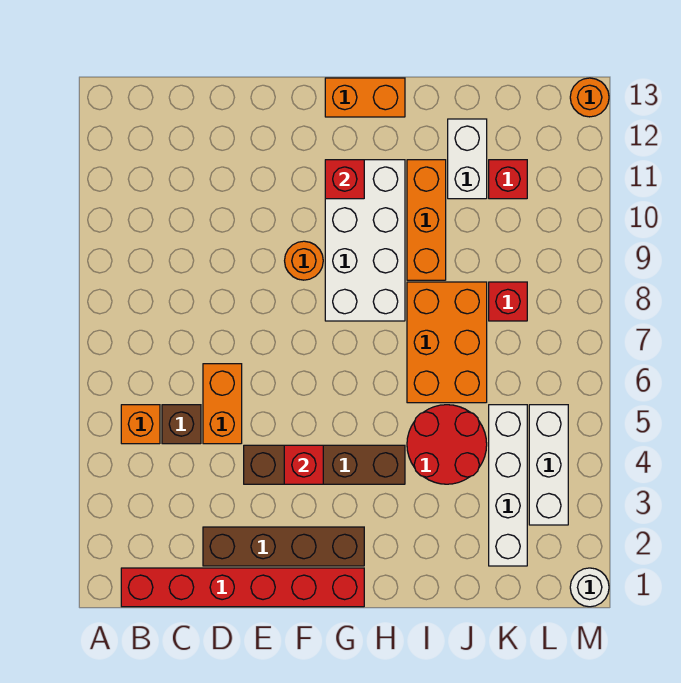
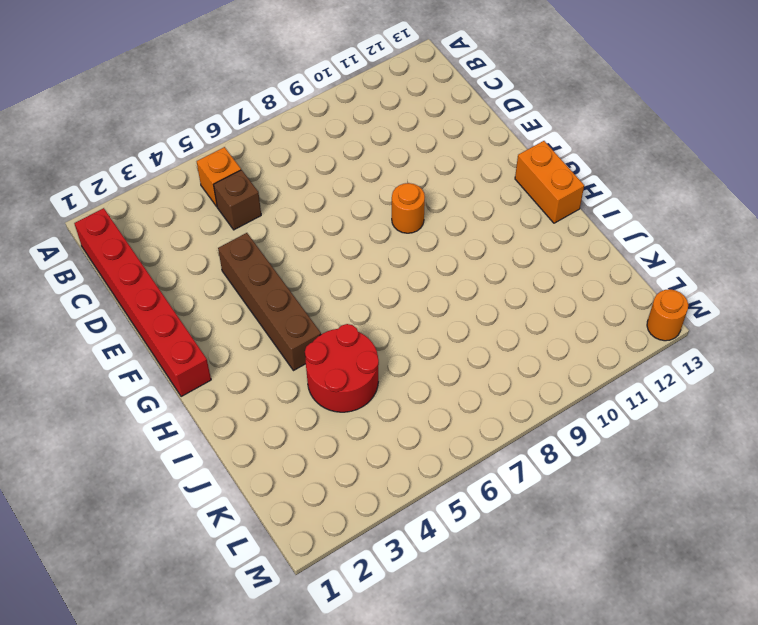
none -> brown brick D2:G2 level 1
none -> orange brick D5:D6 level 1
none -> white brick G8:H11 level 1

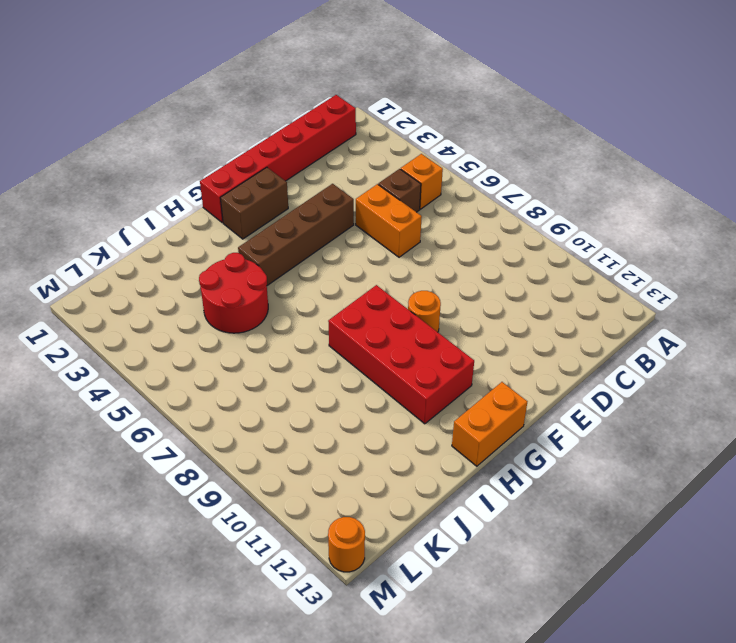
brown brick F2:G2 level 1 -> brown brick D2:G2 level 1
red brick G8:H11 level 1 -> white brick G8:H11 level 1
none -> orange brick I6:J8 level 1
none -> orange brick I9:I11 level 1
none -> white brick J11:J12 level 1

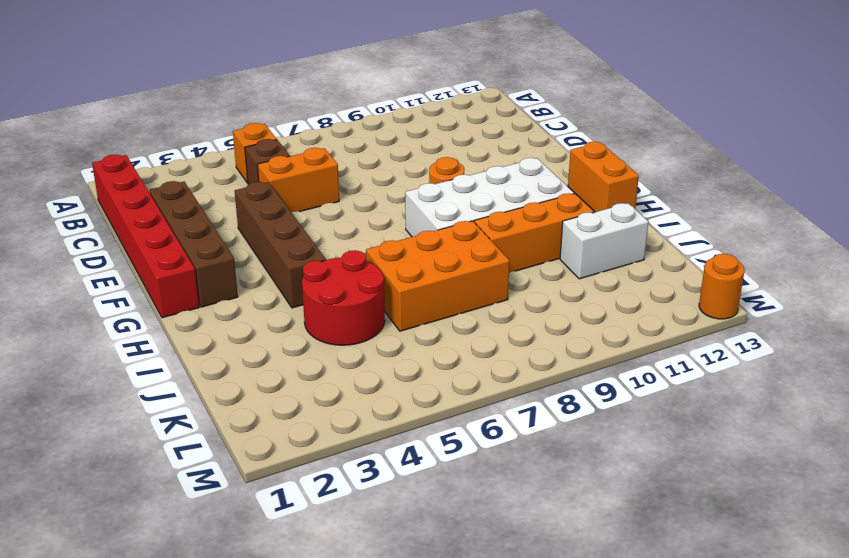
none -> white brick K2:K5 level 1
none -> red brick K8 level 1
none -> red brick K11 level 1

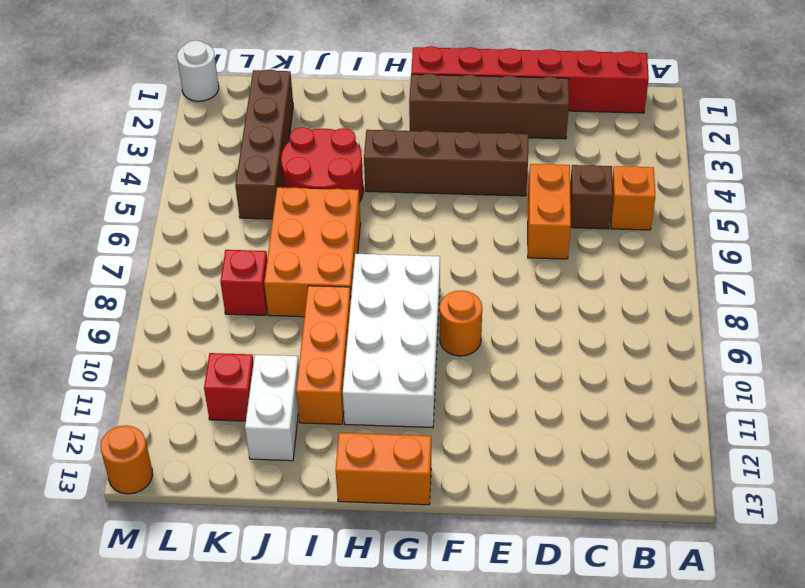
brown brick K2:K5 level 1 -> white brick K2:K5 level 1
none -> white brick L3:L5 level 1
none -> red brick F4 level 2
none -> red brick G11 level 2

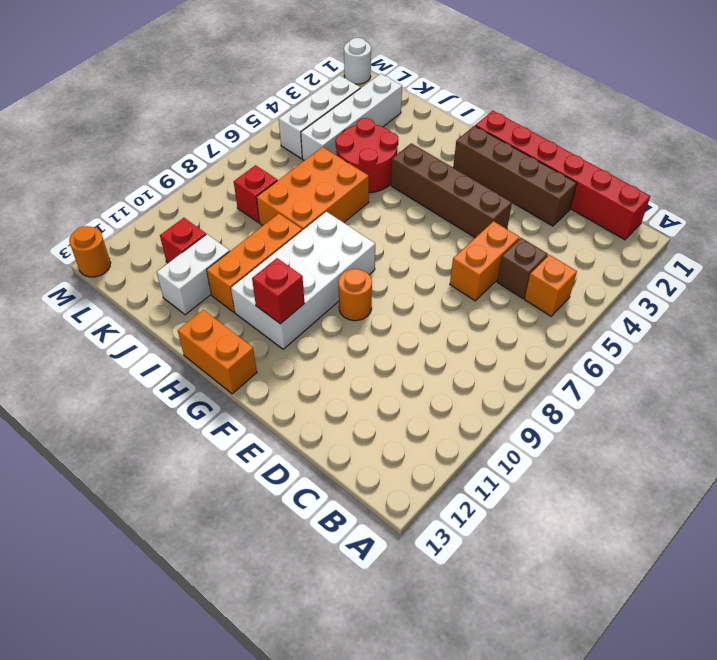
none -> red brick F4 level 2

